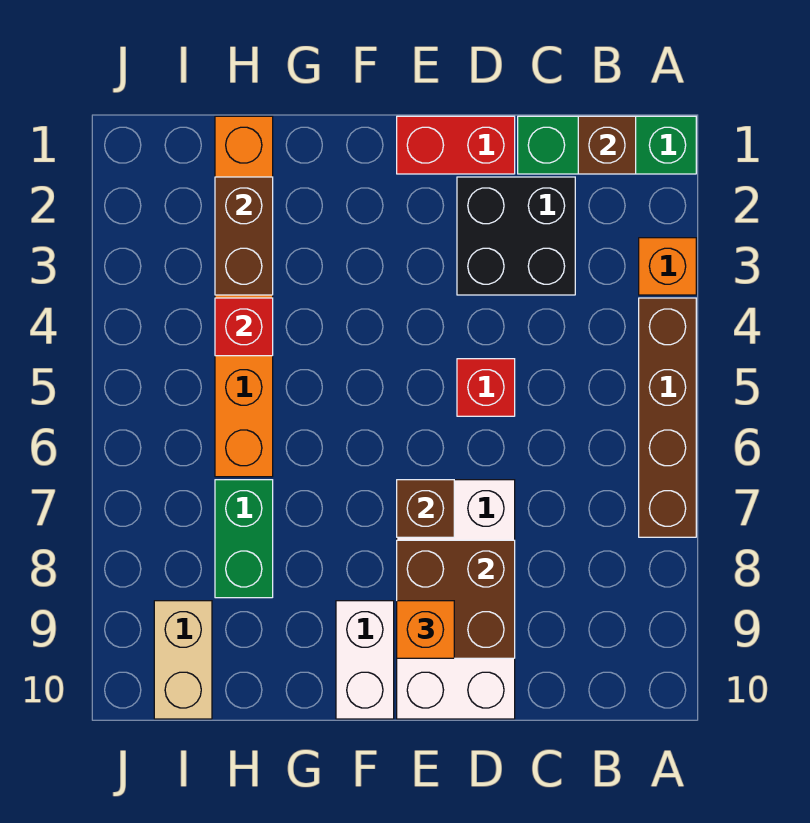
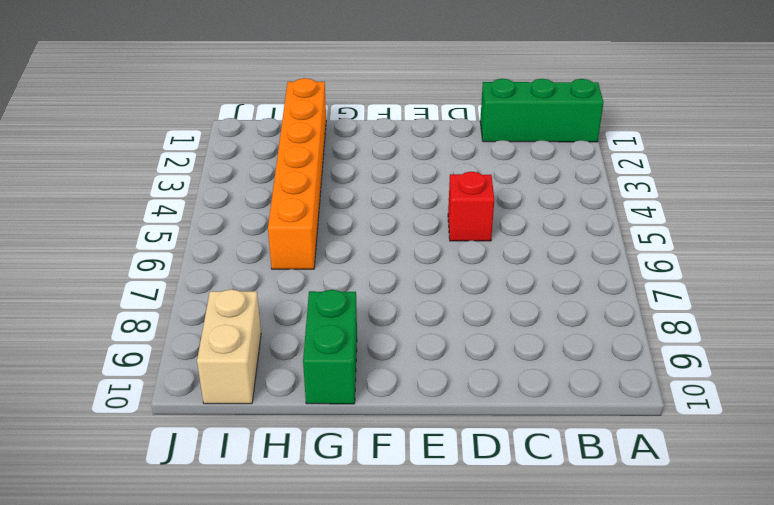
green brick G9:G10 level 1 -> green brick H7:H8 level 1
none -> orange brick A3 level 1
none -> brown brick A4:A7 level 1
none -> black brick C2:D3 level 1

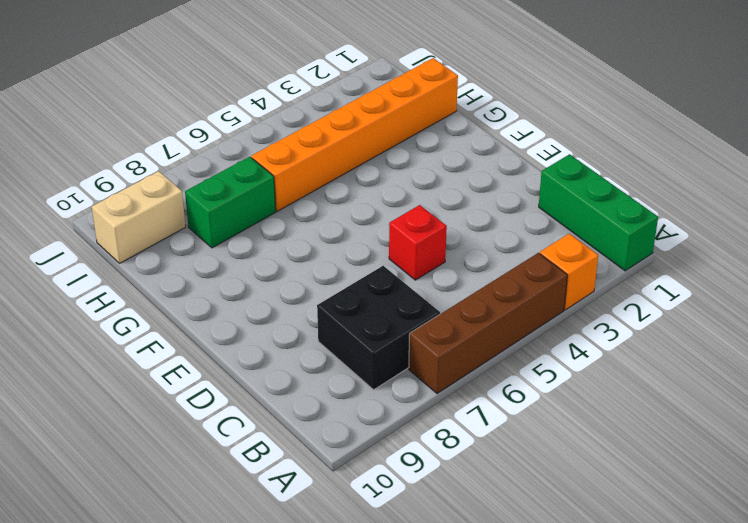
black brick B7:C8 level 1 -> black brick C2:D3 level 1
none -> red brick D1:E1 level 1
none -> white brick D7:E10 level 1
none -> white brick F9:F10 level 1

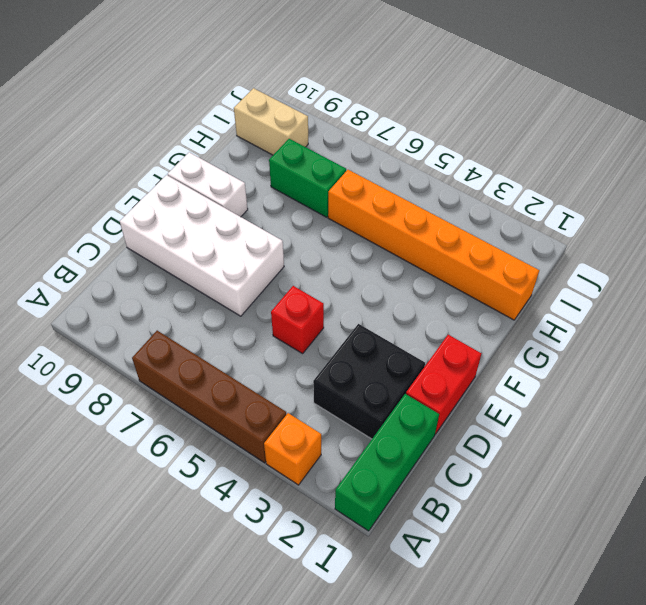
none -> brown brick B1 level 2
none -> brown brick D8:E9 level 2
none -> brown brick E7 level 2

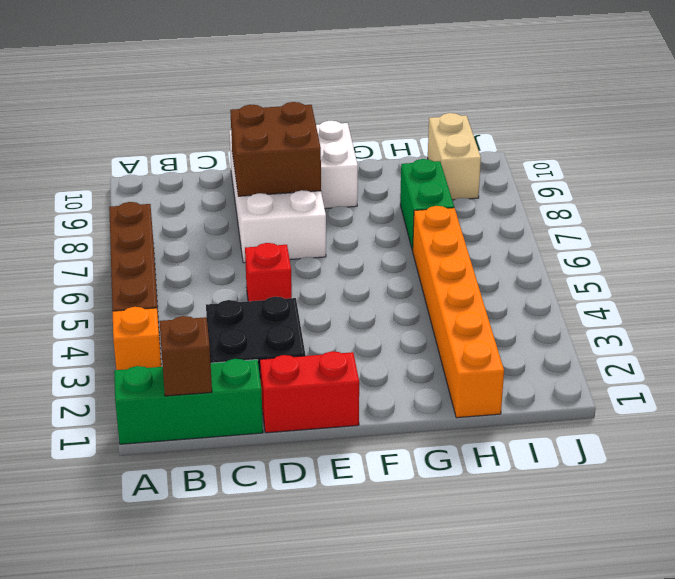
none -> brown brick E7 level 2
none -> brown brick H2:H3 level 2
none -> red brick H4 level 2

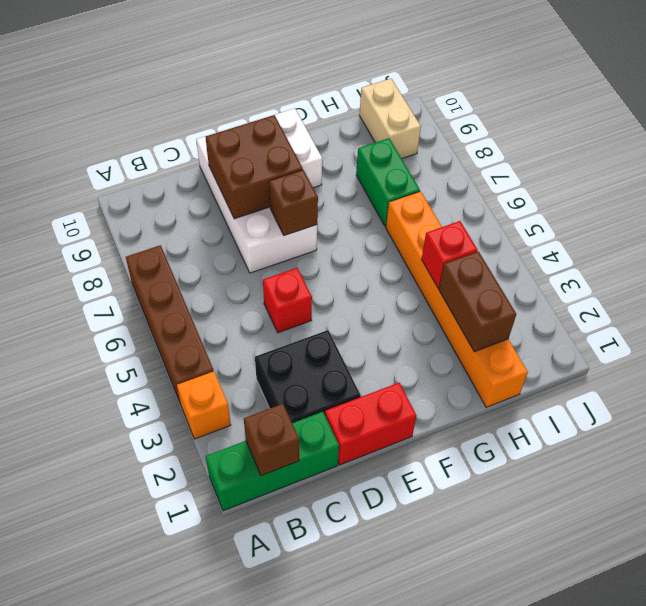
none -> orange brick E9 level 3

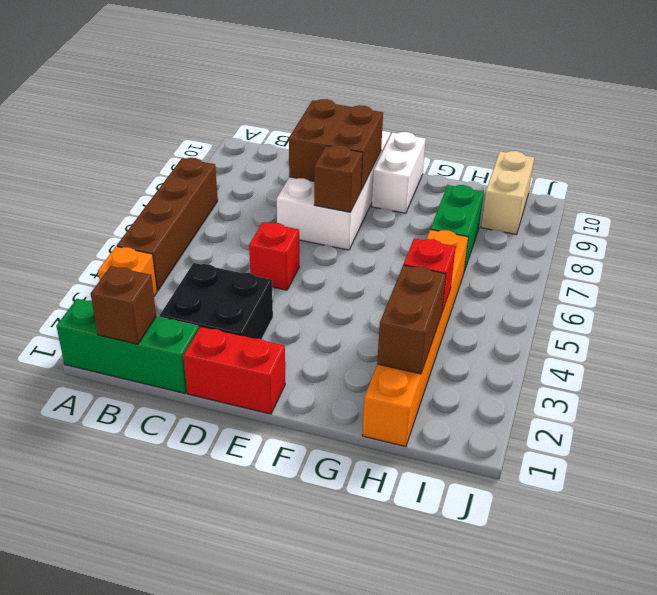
none -> orange brick E9 level 3

